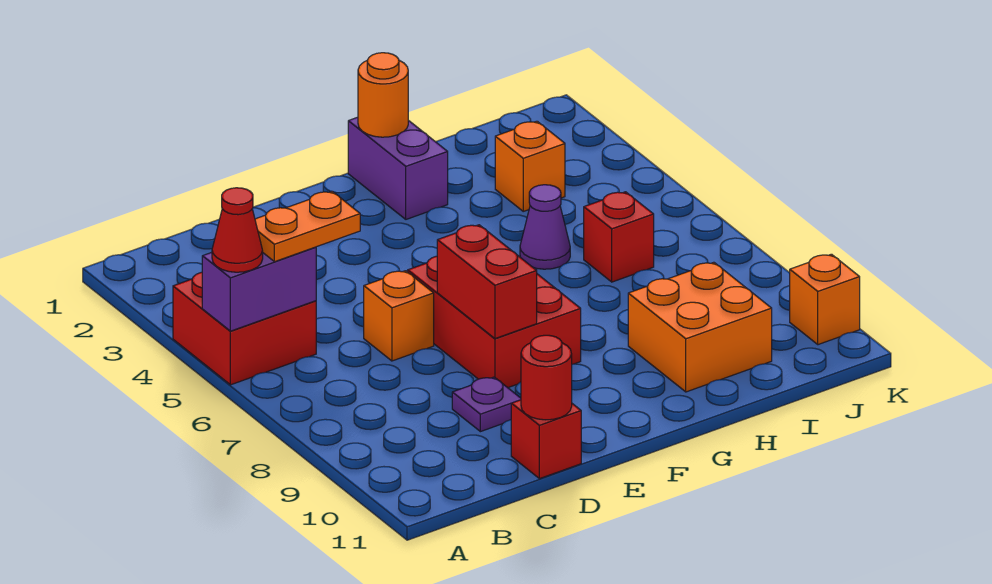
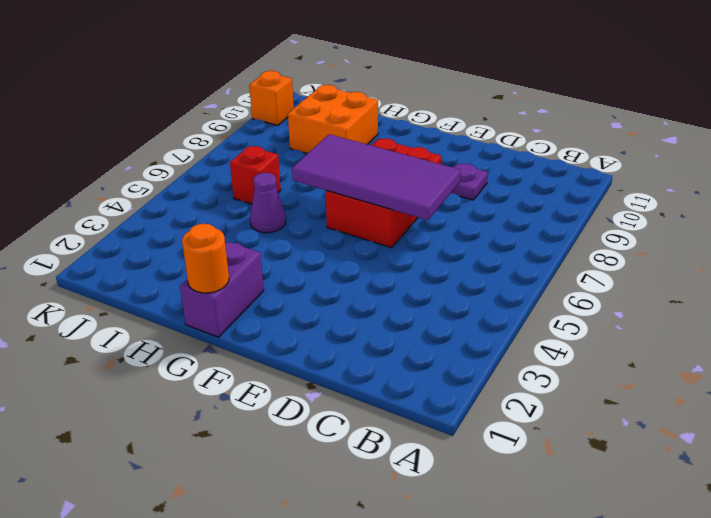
purple tile D6:G7 level 2 -> red brick E7:E8 level 2
none -> red brick A4:B5 level 1
none -> orange brick D6 level 1
none -> red brick D11 level 1

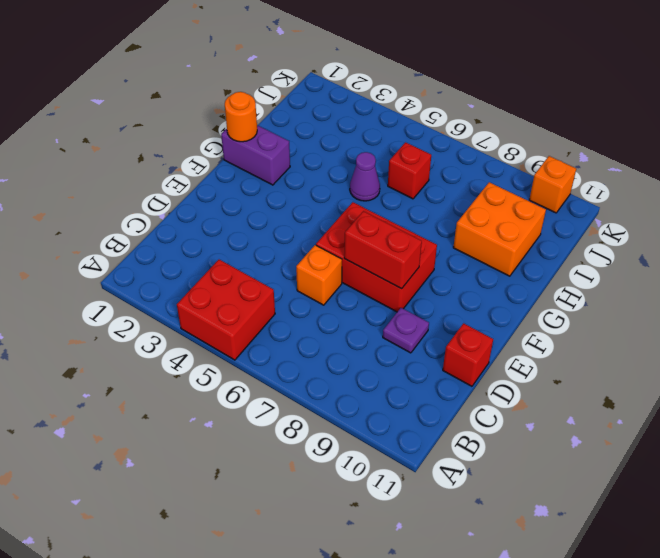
none -> orange brick I3 level 1
none -> purple brick A5:B5 level 2
none -> red round brick D11 level 2

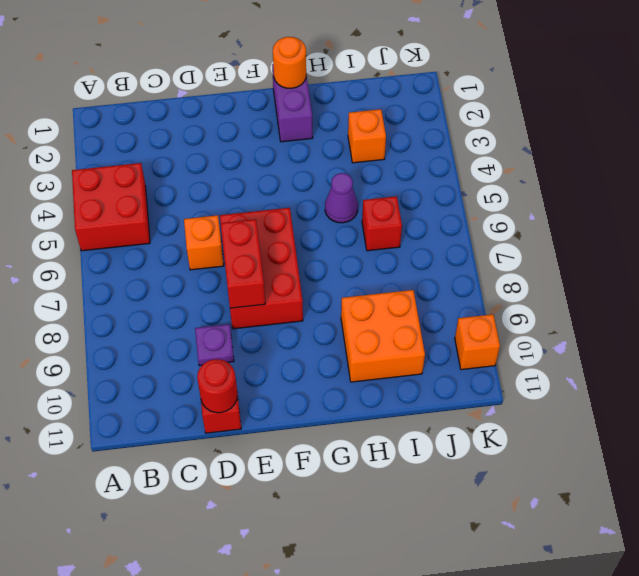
none -> purple brick A5:B5 level 2
none -> red cone A5 level 3
none -> orange plate B5:C5 level 3

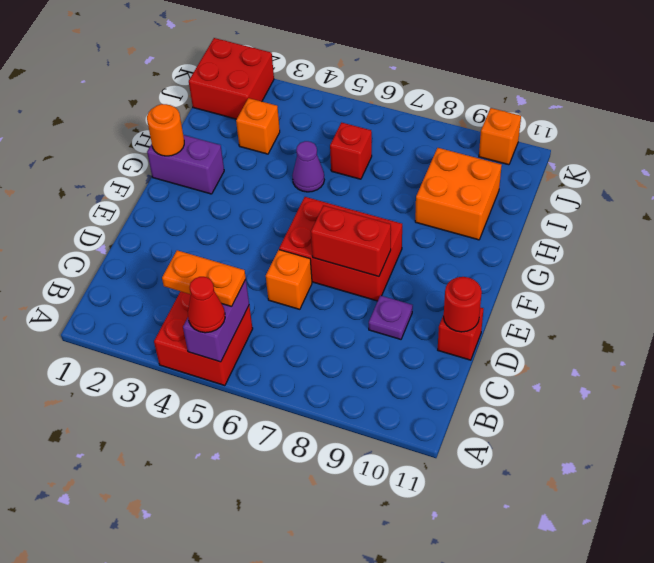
orange plate B4:B5 level 3 -> orange plate B5:C5 level 3
red brick J1:K2 level 1 -> none

